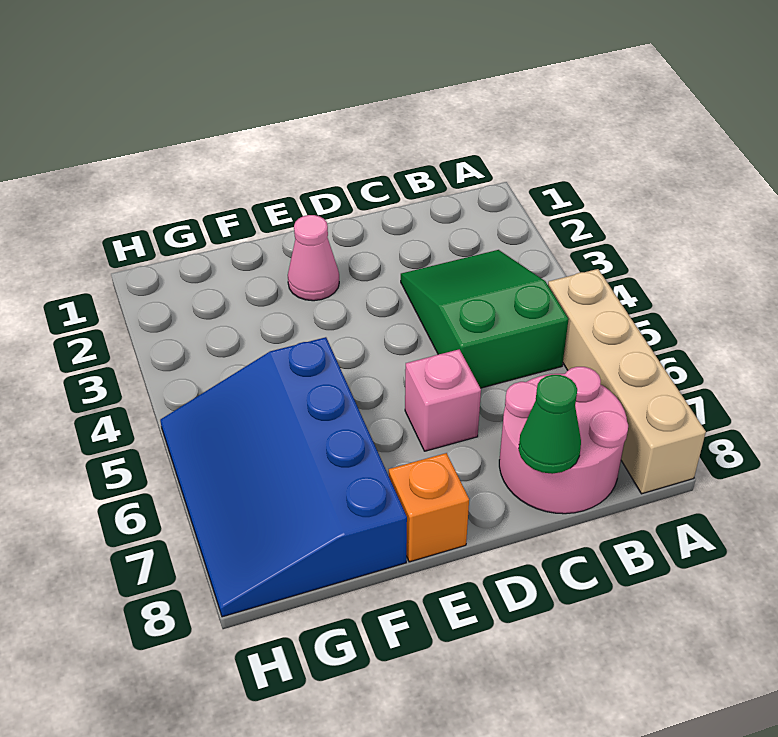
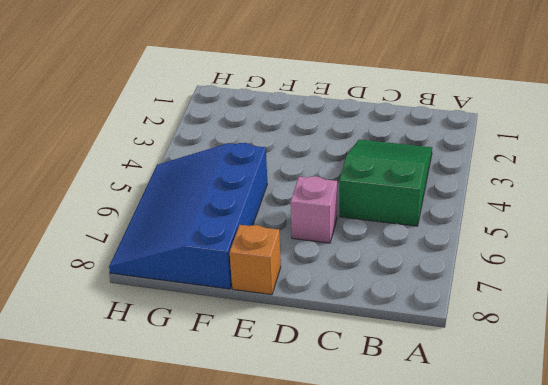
none -> tan brick A5:A8 level 1
none -> pink round brick B7:C8 level 1

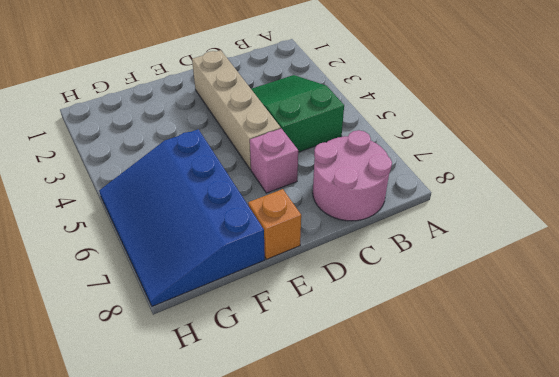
tan brick D2:D5 level 1 -> tan brick A5:A8 level 1
none -> pink cone E2 level 1
none -> green cone C8 level 2

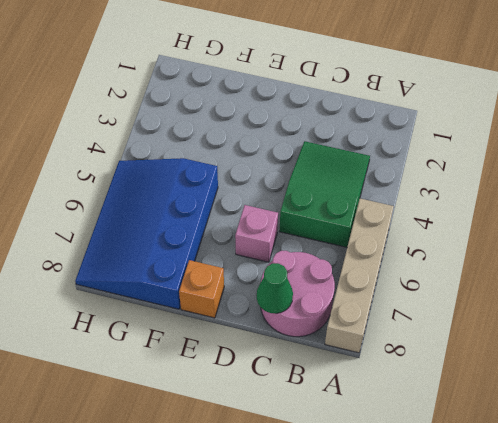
none -> pink cone E2 level 1

